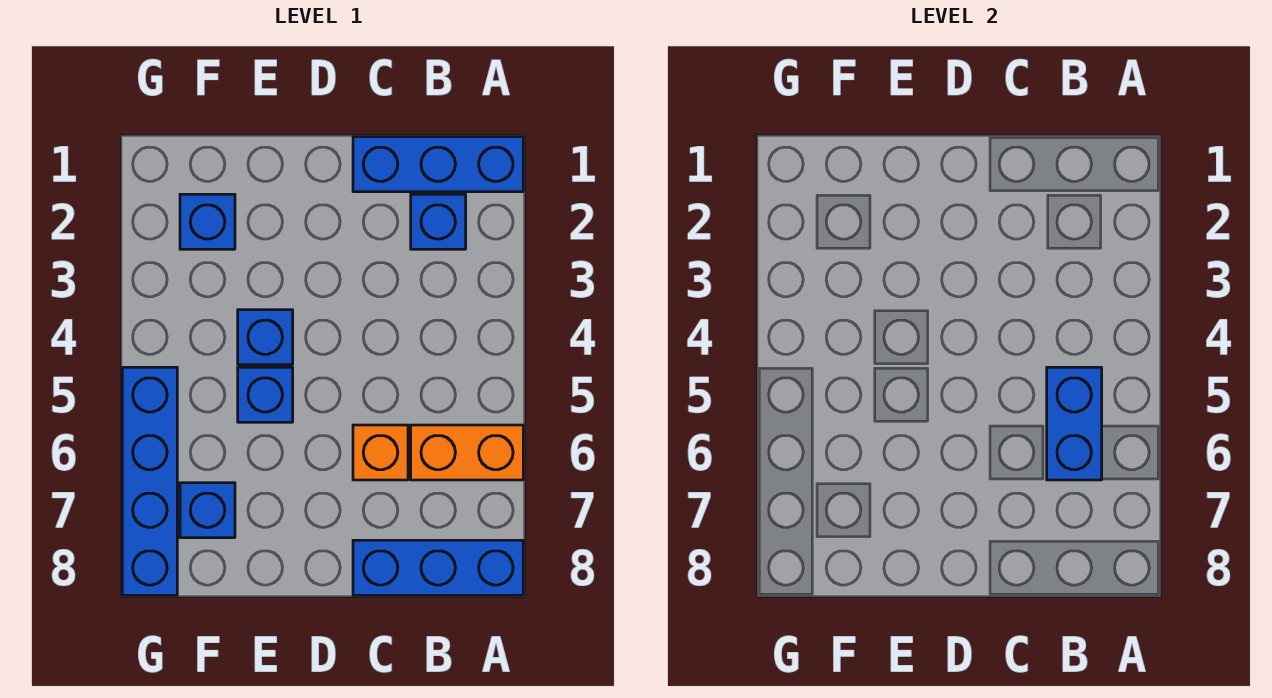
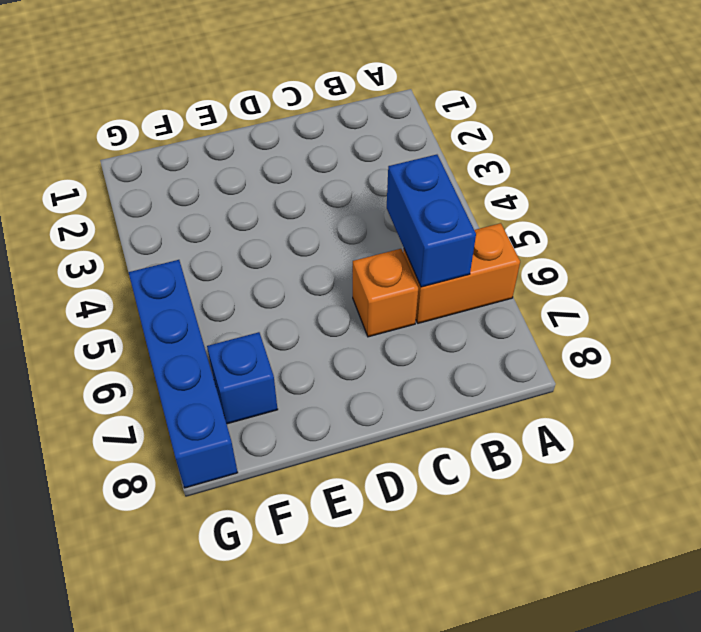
none -> blue brick A1:C1 level 1
none -> blue brick A8:C8 level 1

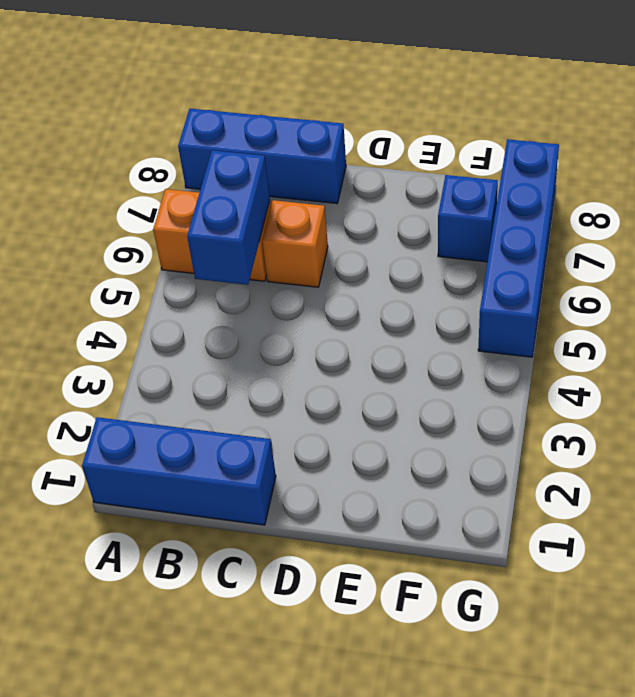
none -> blue brick B2 level 1
none -> blue brick E4 level 1

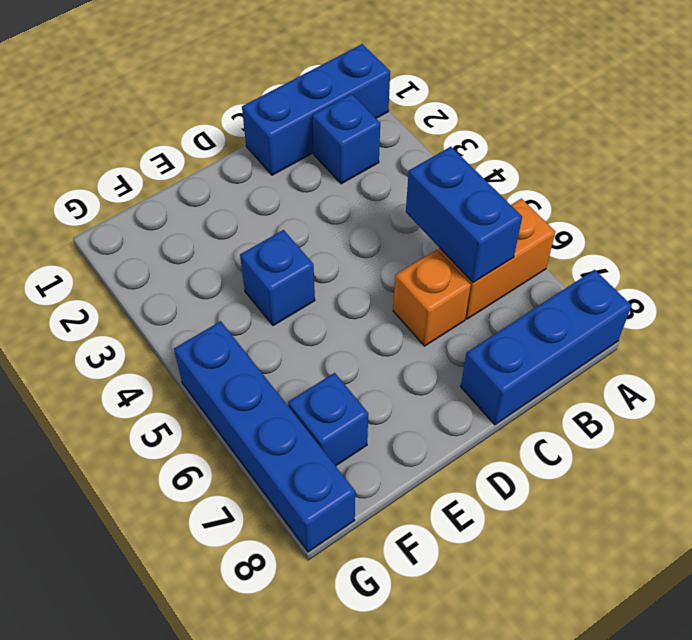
none -> blue brick E5 level 1
none -> blue brick F2 level 1

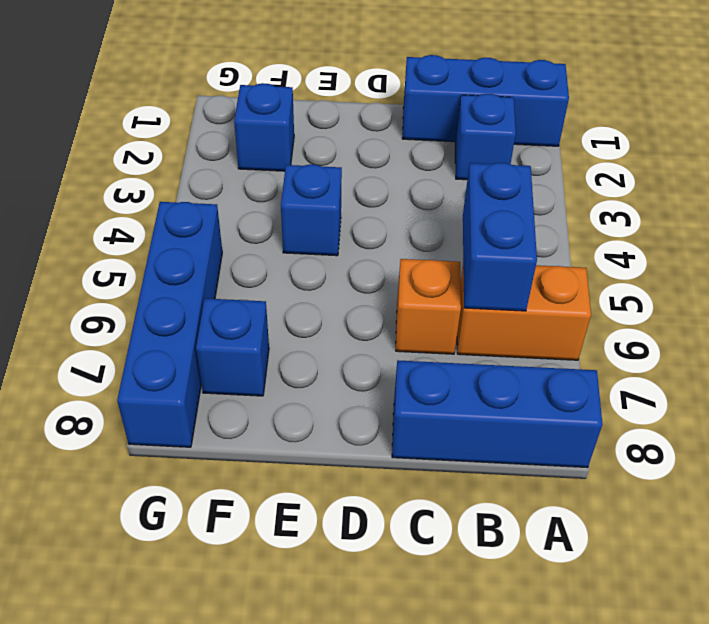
none -> blue brick E5 level 1

